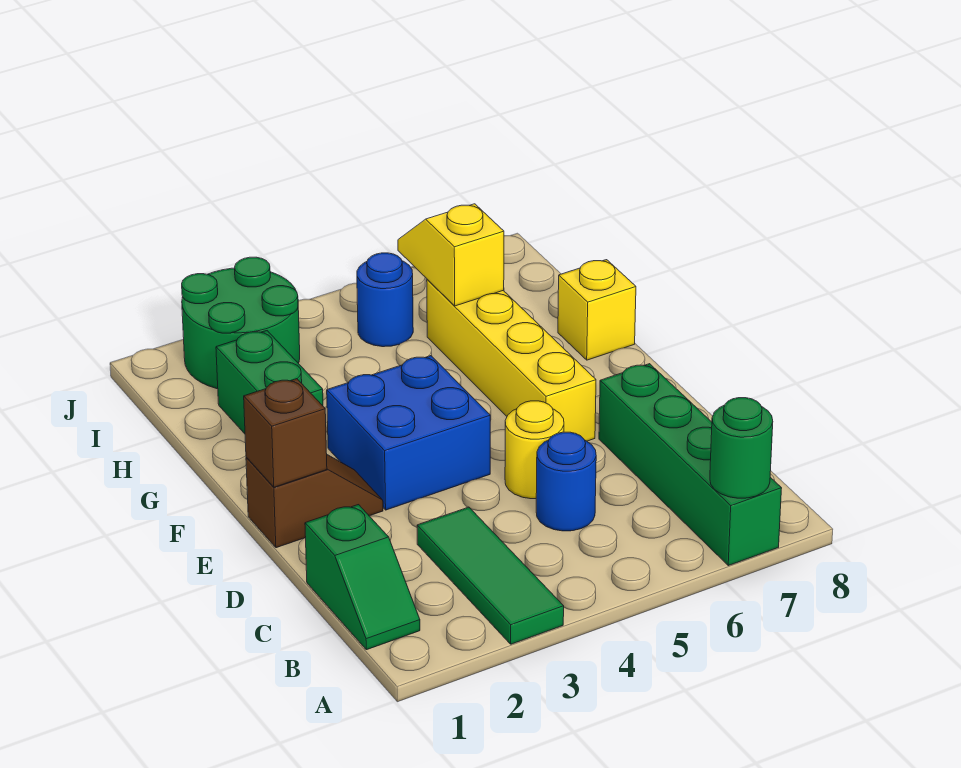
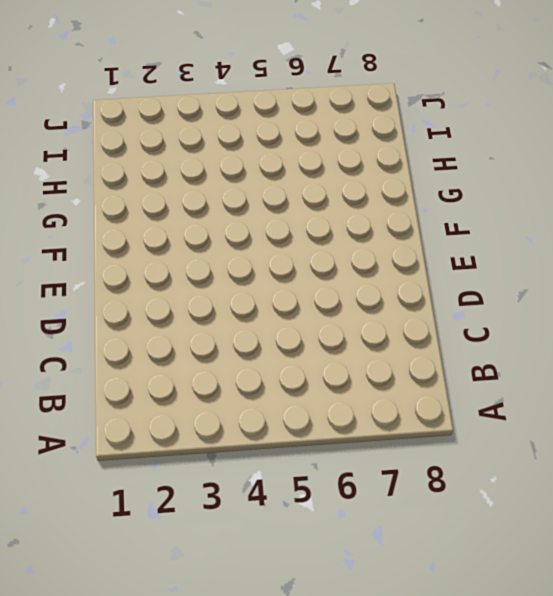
none -> green tile A3:C3 level 1
none -> green brick A7:D7 level 1
none -> green slope B1:C1 level 1 top C

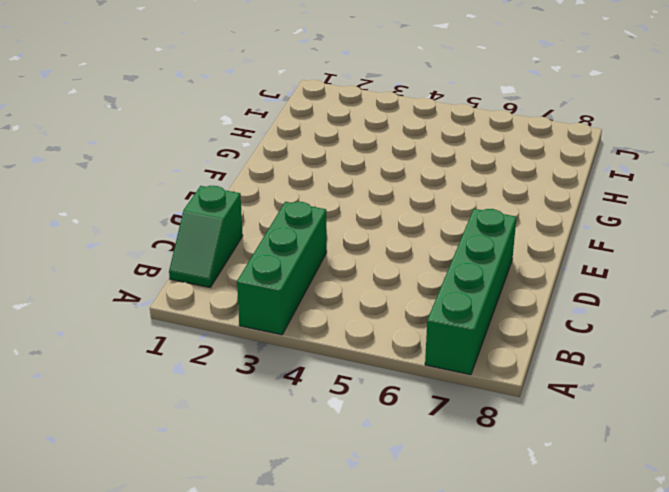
green brick A3:C3 level 1 -> green tile A3:C3 level 1
none -> blue round brick C5 level 1
none -> yellow round brick D5 level 1
none -> brown slope E1:E2 level 1 top 1

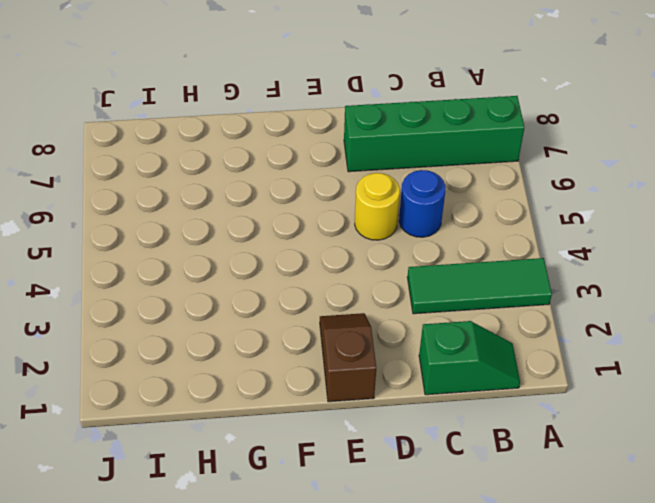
none -> blue brick E3:F4 level 1
none -> yellow brick E6:H6 level 1
none -> green brick G2:H2 level 1

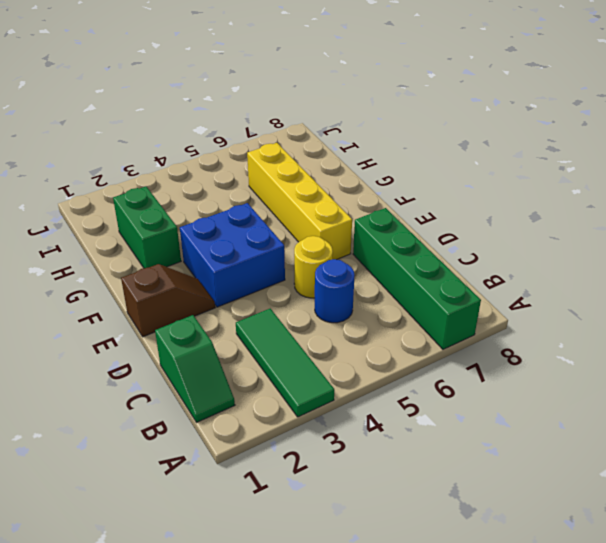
none -> yellow brick G8 level 1
none -> green round brick I2:J3 level 1
none -> blue round brick I5 level 1

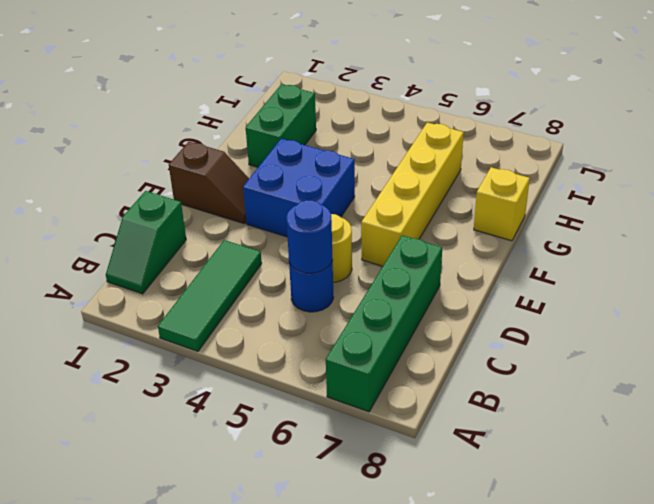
blue round brick C5 level 2 -> blue round brick I5 level 1
none -> green round brick I2:J3 level 1
none -> green round brick A7 level 2
none -> brown brick E1 level 2

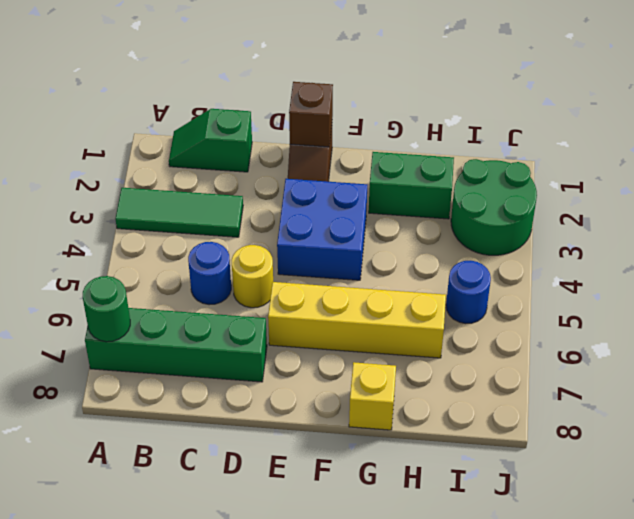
none -> yellow slope H6:I6 level 2 top H

